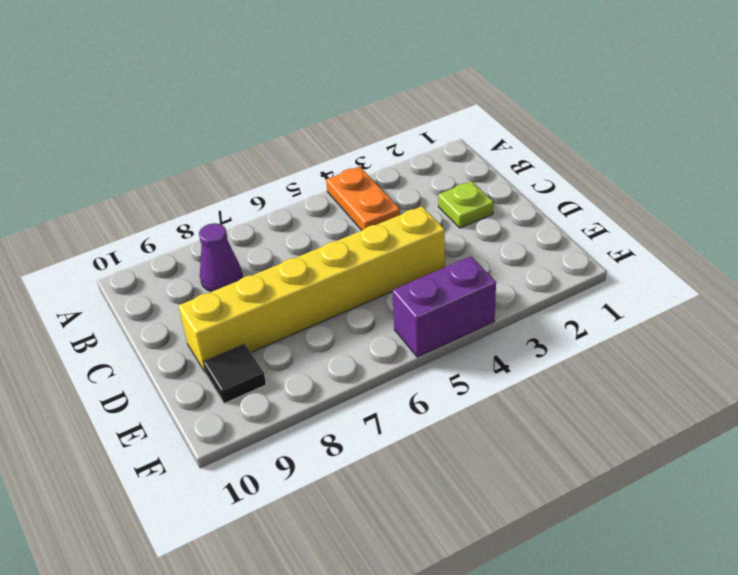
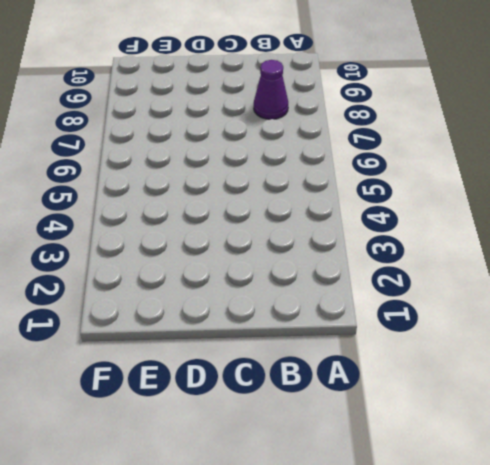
none -> orange plate A4:B4 level 1
none -> lime plate C2 level 1

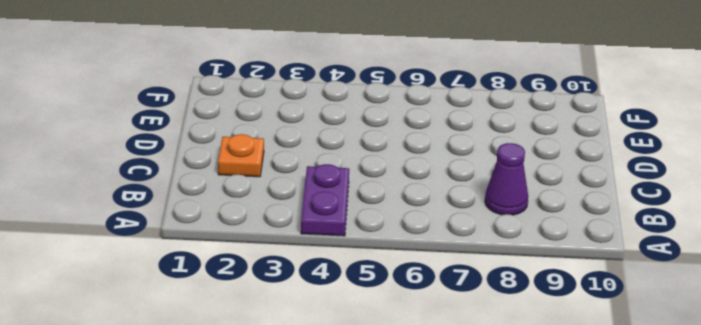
purple plate A4:B4 level 1 -> orange plate A4:B4 level 1
orange plate C2 level 1 -> lime plate C2 level 1
none -> yellow brick D4:D9 level 1
none -> black tile E9 level 1

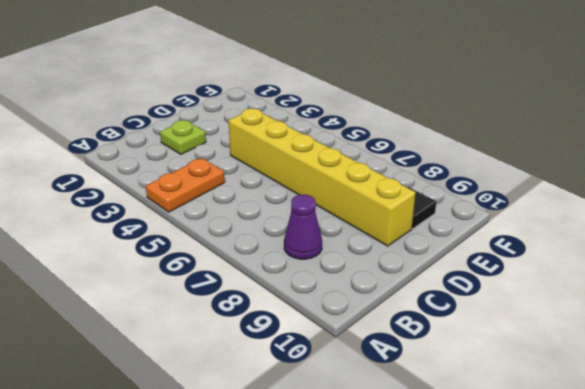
none -> purple brick F4:F5 level 1

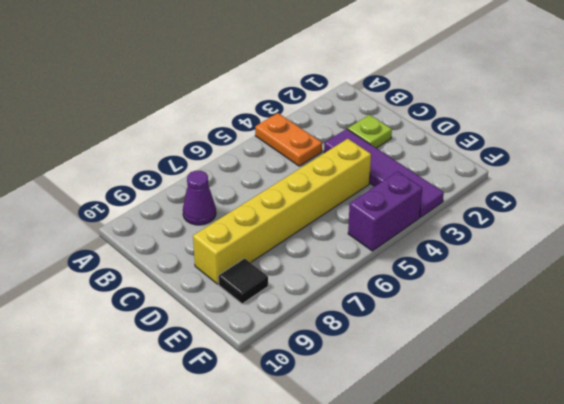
purple tile C3:F3 level 1 -> none

